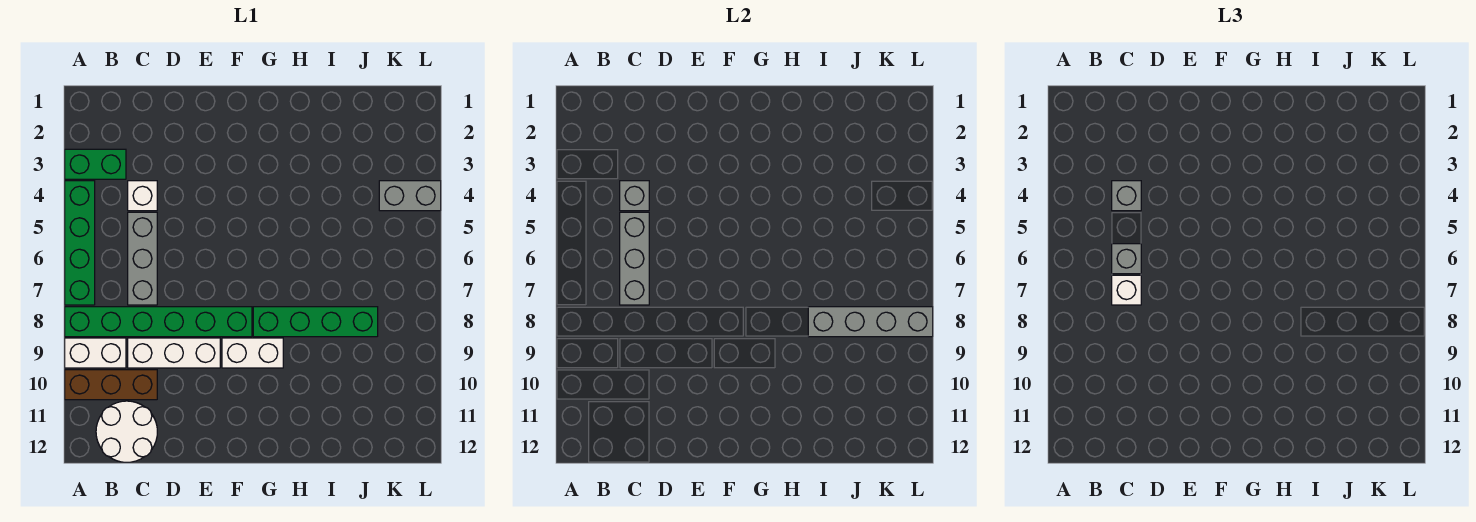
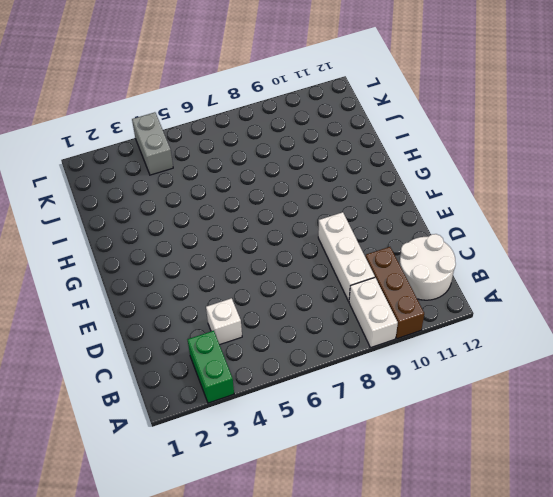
none -> green brick A4:A7 level 1
none -> green brick A8:F8 level 1
none -> grey brick C5:C7 level 1

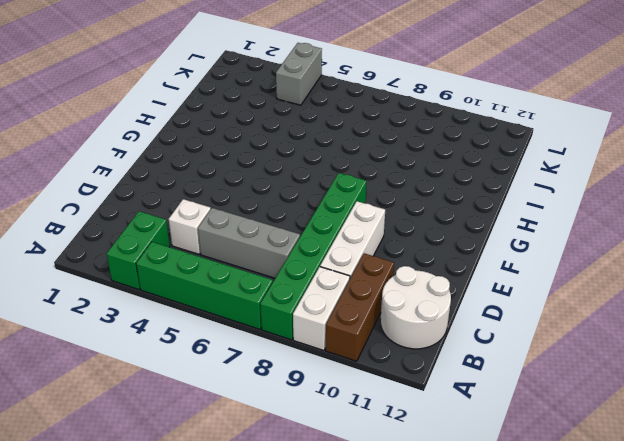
none -> white brick F9:G9 level 1
none -> green brick G8:J8 level 1
none -> grey brick C4 level 2

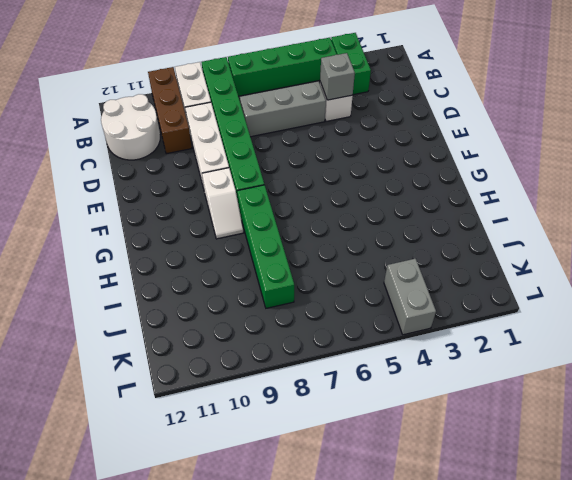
white slope F9:G9 level 1 top F -> white brick F9:G9 level 1
none -> grey brick C5:C7 level 2
none -> grey brick I8:L8 level 2
none -> grey brick C4 level 3

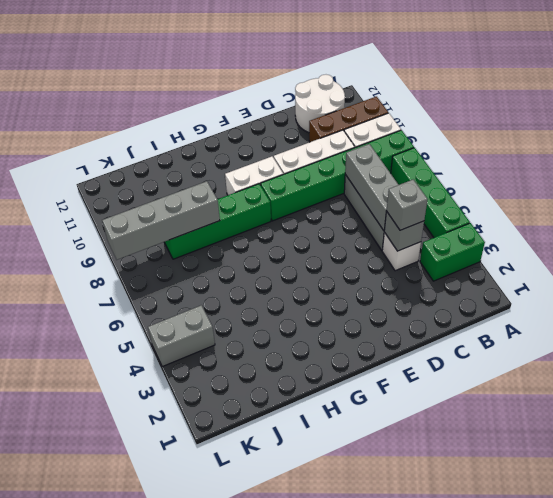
none -> grey brick C6 level 3
none -> white brick C7 level 3

